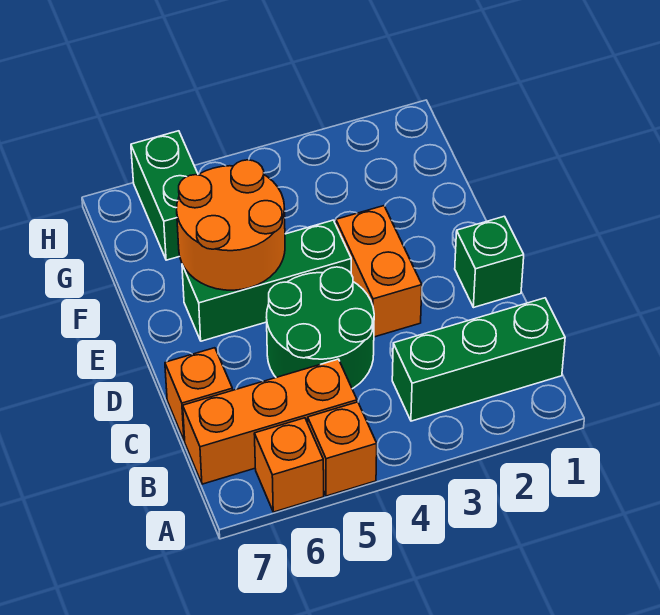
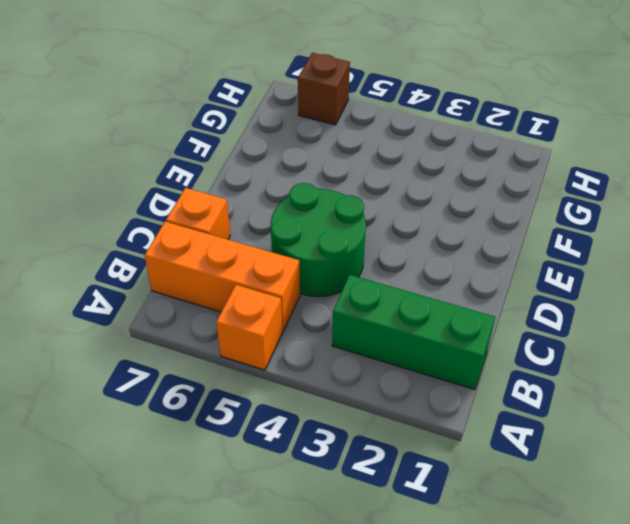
brown brick H6 level 1 -> green brick G6:H6 level 1
none -> orange brick A6 level 1
none -> green brick D1 level 1

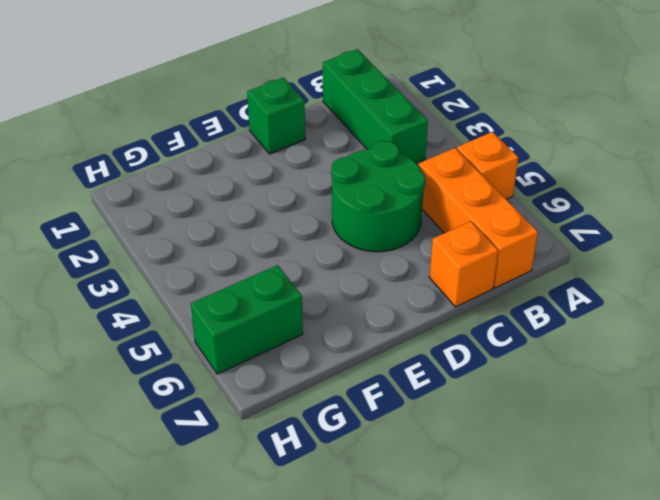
none -> orange brick A6 level 1
none -> orange brick D3:E3 level 1

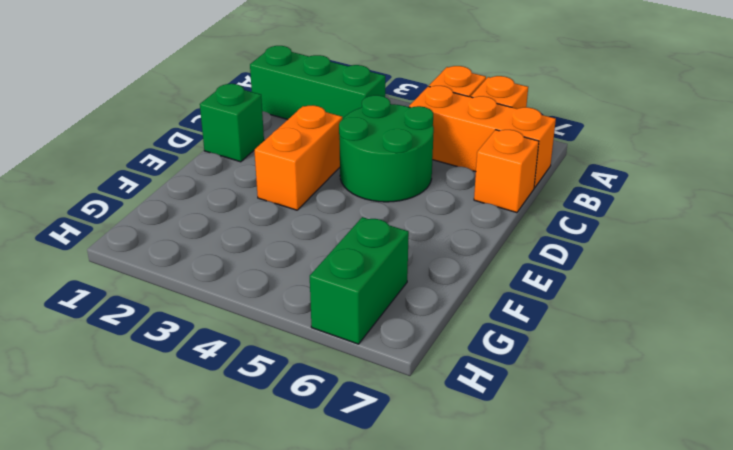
none -> green brick E4:E6 level 1
none -> orange round brick E5:F6 level 2

